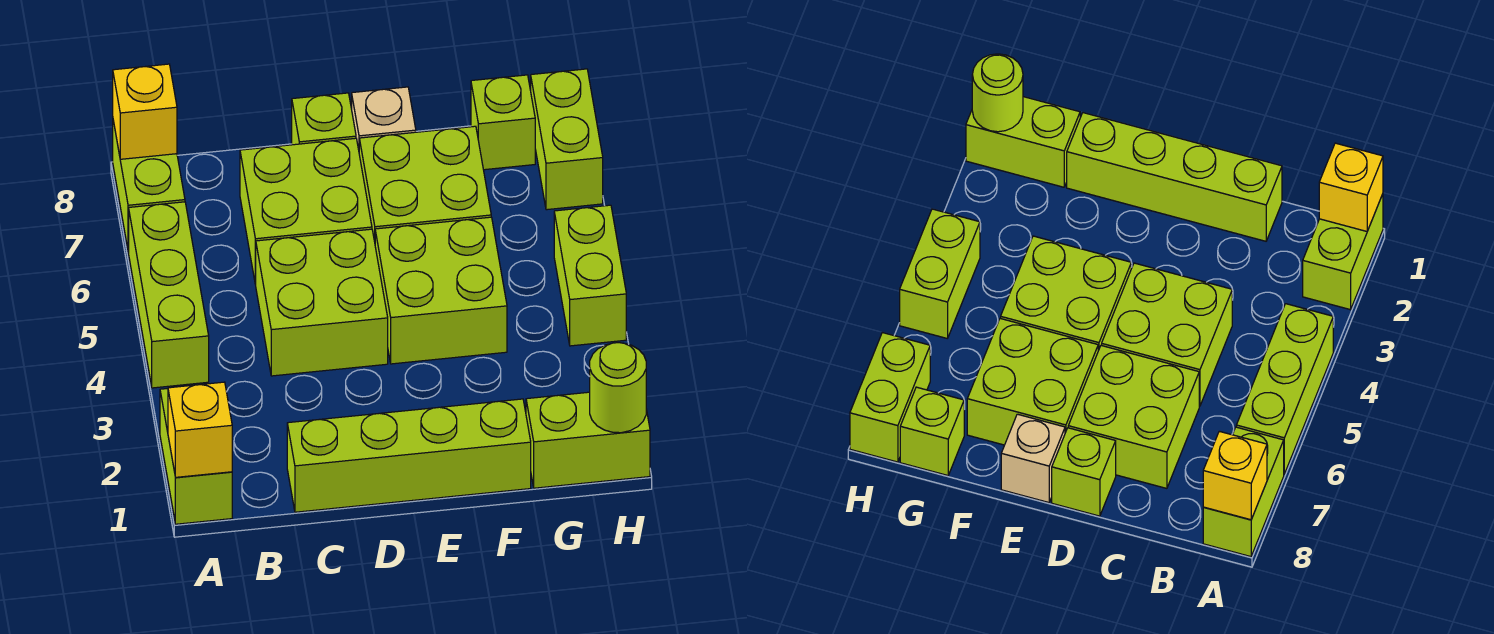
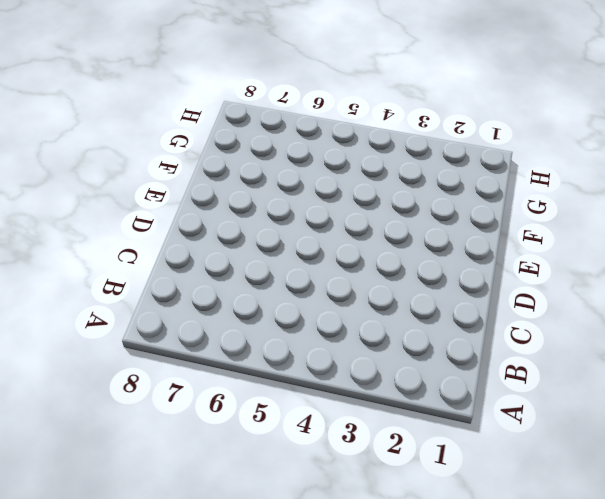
none -> lime brick A1:A2 level 1
none -> lime brick A4:A6 level 1
none -> lime brick A7:A8 level 1

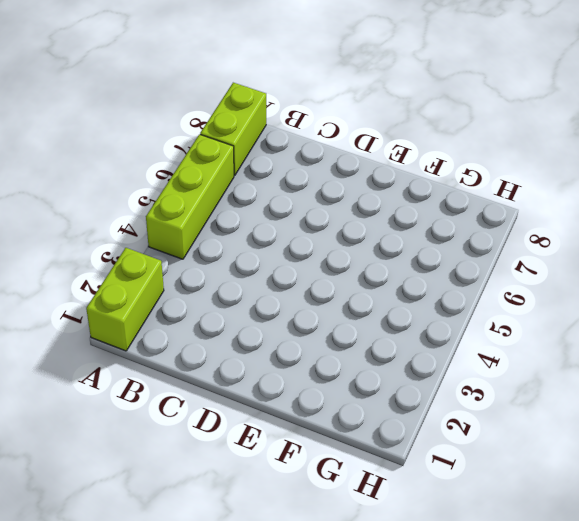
none -> lime brick C1:F1 level 1
none -> lime brick C4:D5 level 1
none -> lime brick C6:D7 level 1

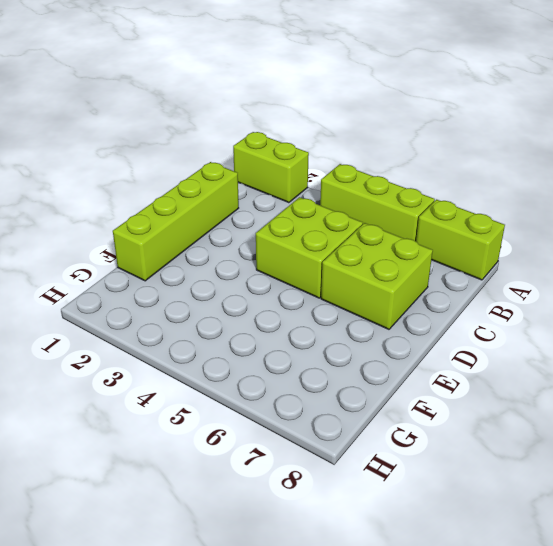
none -> lime brick D8 level 1
none -> lime brick E4:F5 level 1
none -> lime brick E6:F7 level 1

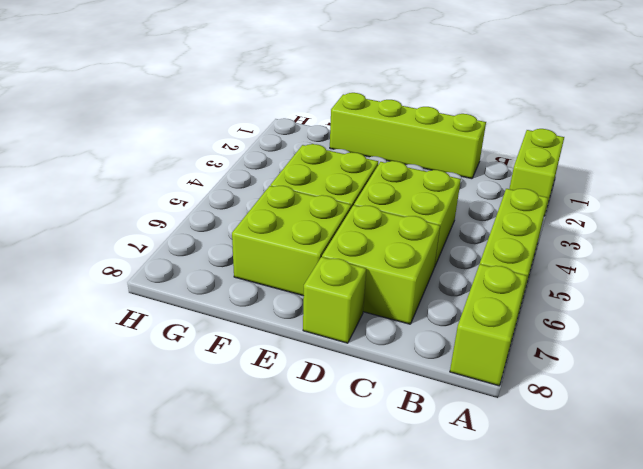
none -> tan brick E8 level 1
none -> lime brick G1:H1 level 1
none -> lime brick G8 level 1

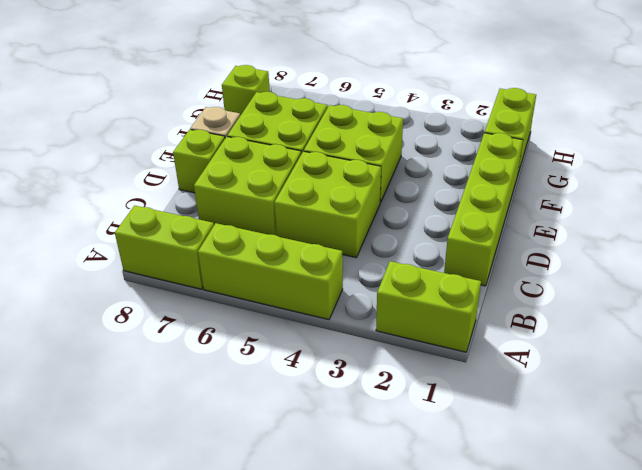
none -> lime brick H4:H5 level 1
none -> lime brick H7:H8 level 1
none -> yellow brick A1 level 2

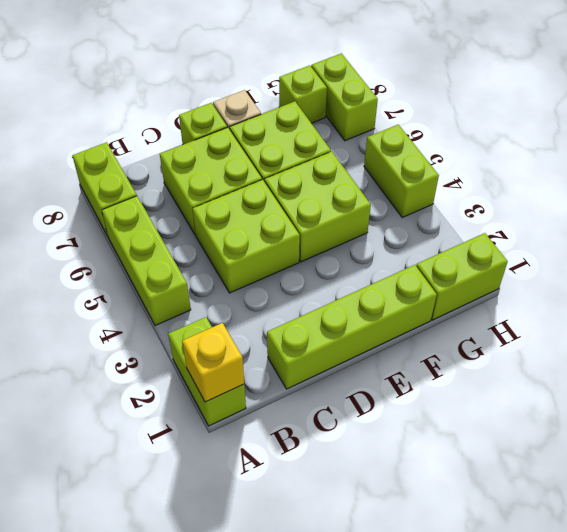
none -> yellow brick A8 level 2
none -> lime round brick H1 level 2

